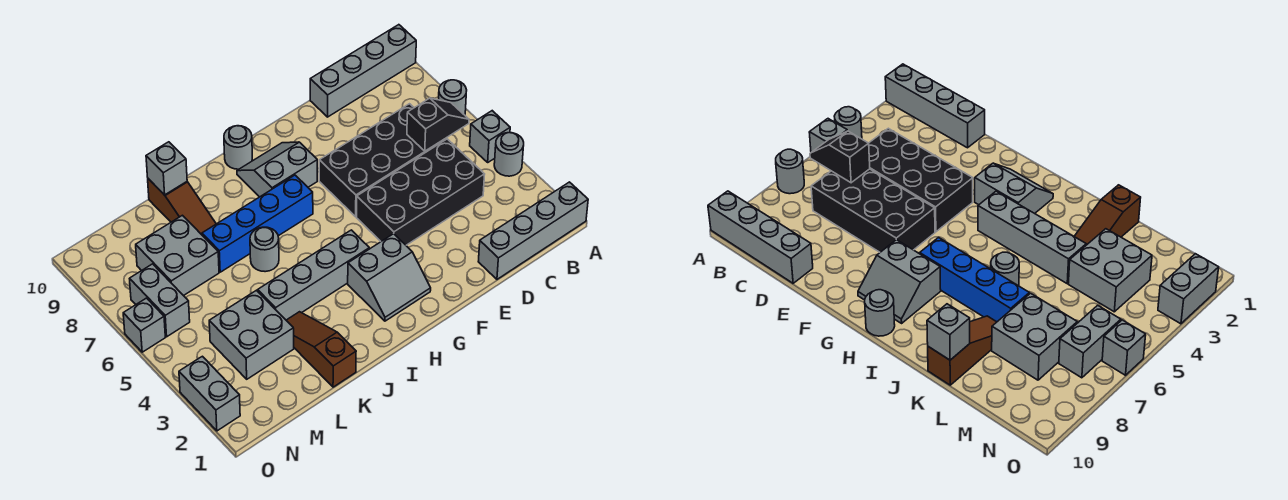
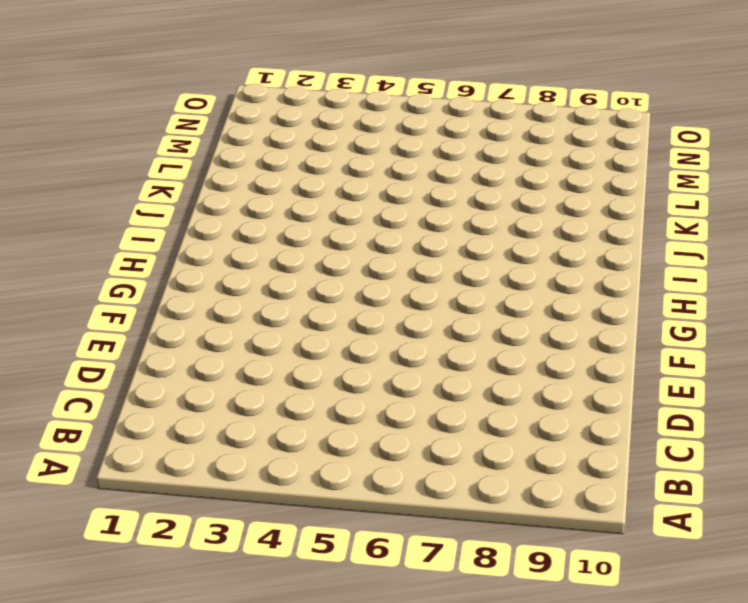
none -> grey brick A1:D1 level 1
none -> grey round brick A4 level 1
none -> grey brick A5 level 1

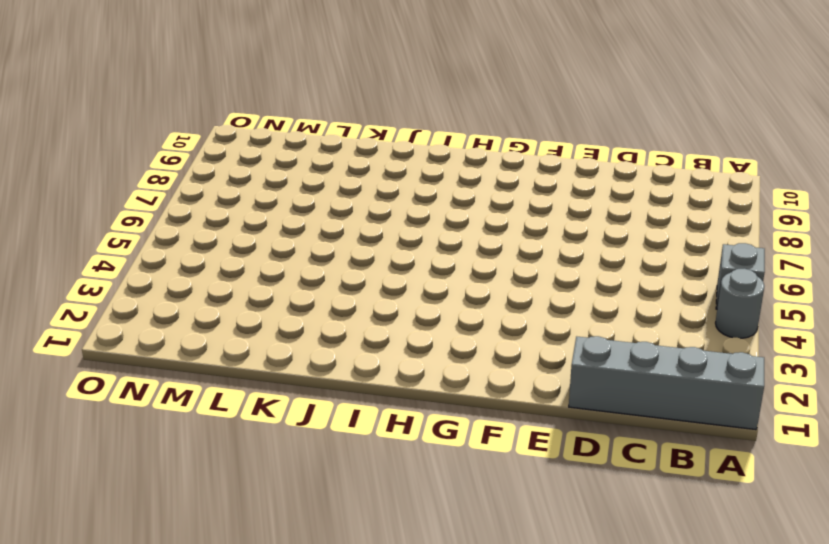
none -> grey round brick A7 level 1
none -> grey brick A10:D10 level 1
none -> black brick C4:F5 level 1

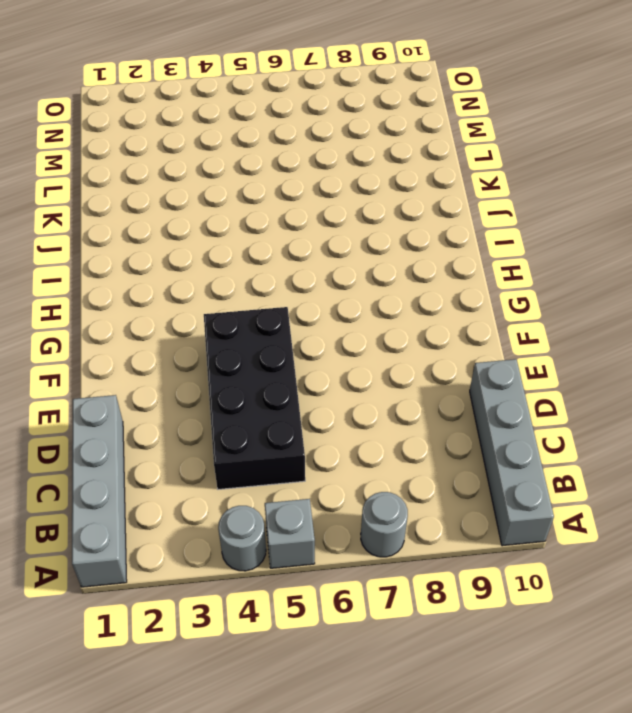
none -> black brick C6:F7 level 1
none -> grey slope G2:H3 level 1 top 3
none -> grey slope G8:H9 level 1 top 8

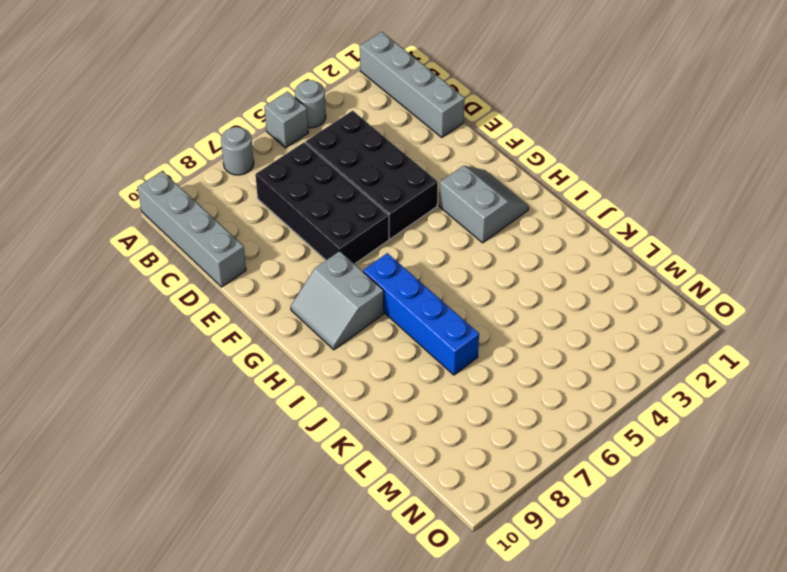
none -> grey brick H4:K4 level 1
none -> grey round brick H10 level 1
none -> grey round brick J6 level 1

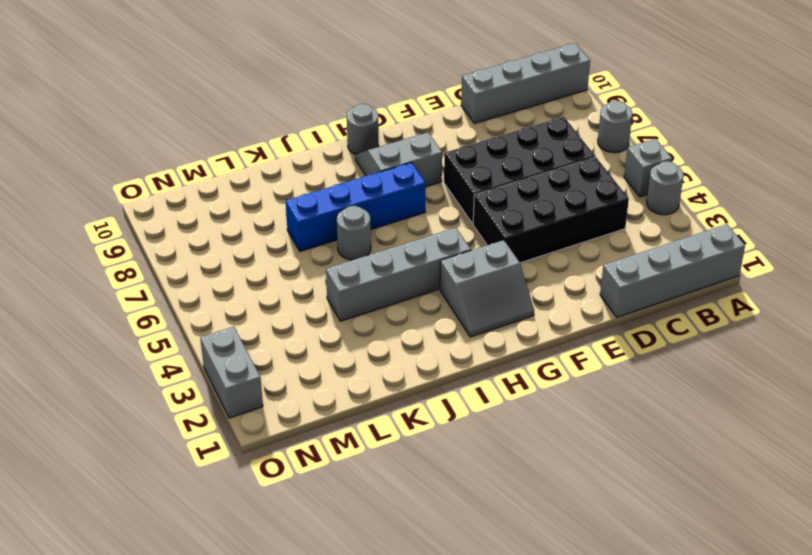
none -> brown slope K1:K3 level 1 top 1
none -> brown slope K8:K10 level 1 top 10
none -> grey brick L3:M4 level 1

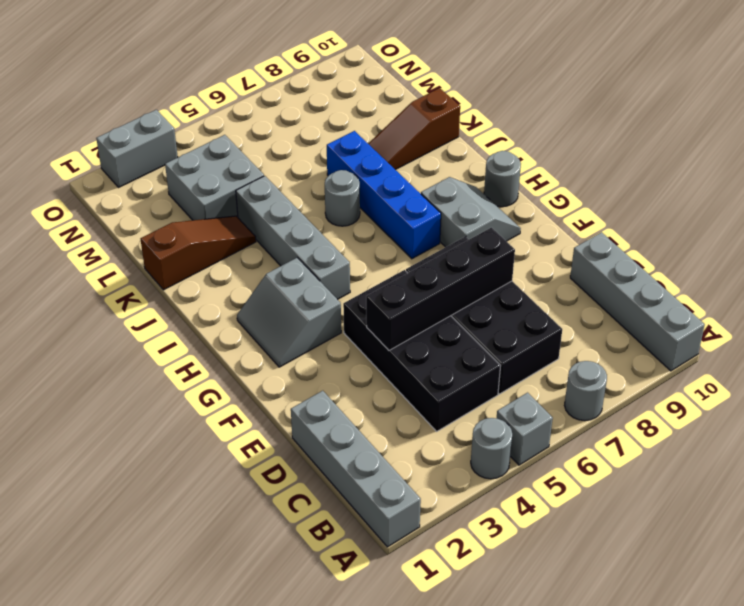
black brick E4:E7 level 2 -> none
none -> grey brick L7:M8 level 1
none -> grey brick N6:N7 level 1
none -> grey brick O6 level 1

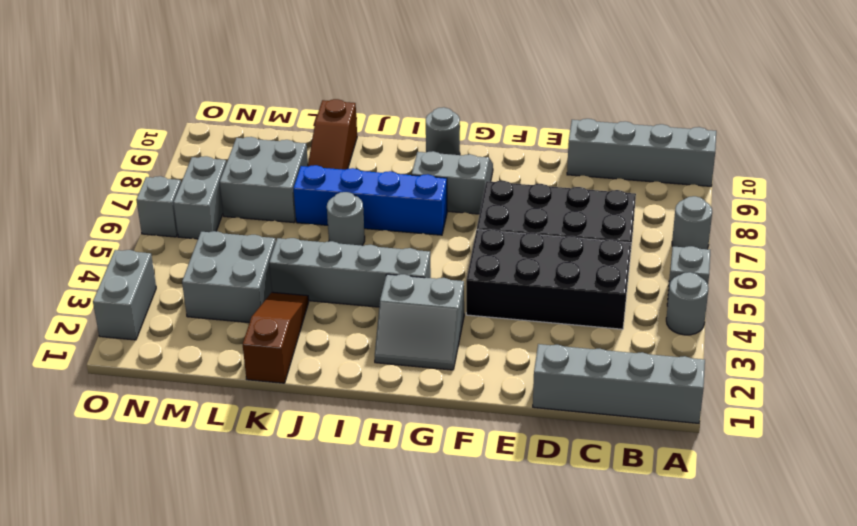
none -> black slope B6:C6 level 2 top C
none -> grey brick K10 level 2

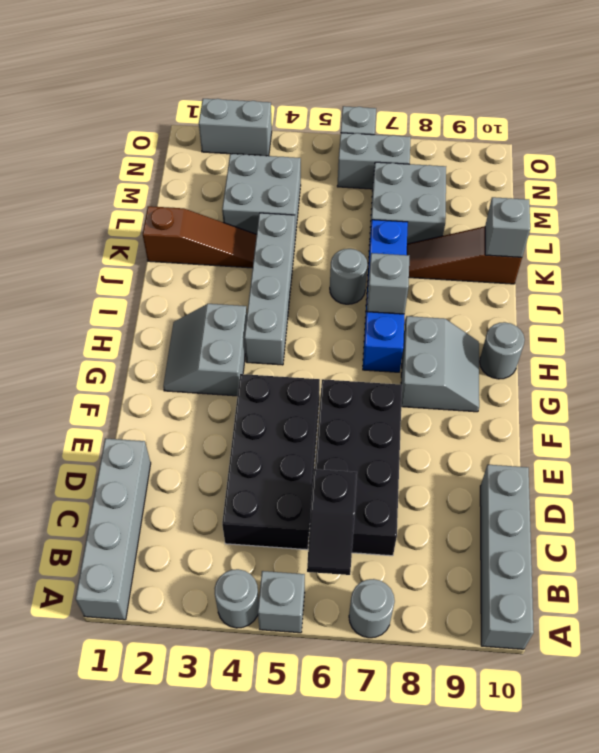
grey brick I7 level 2 -> none

